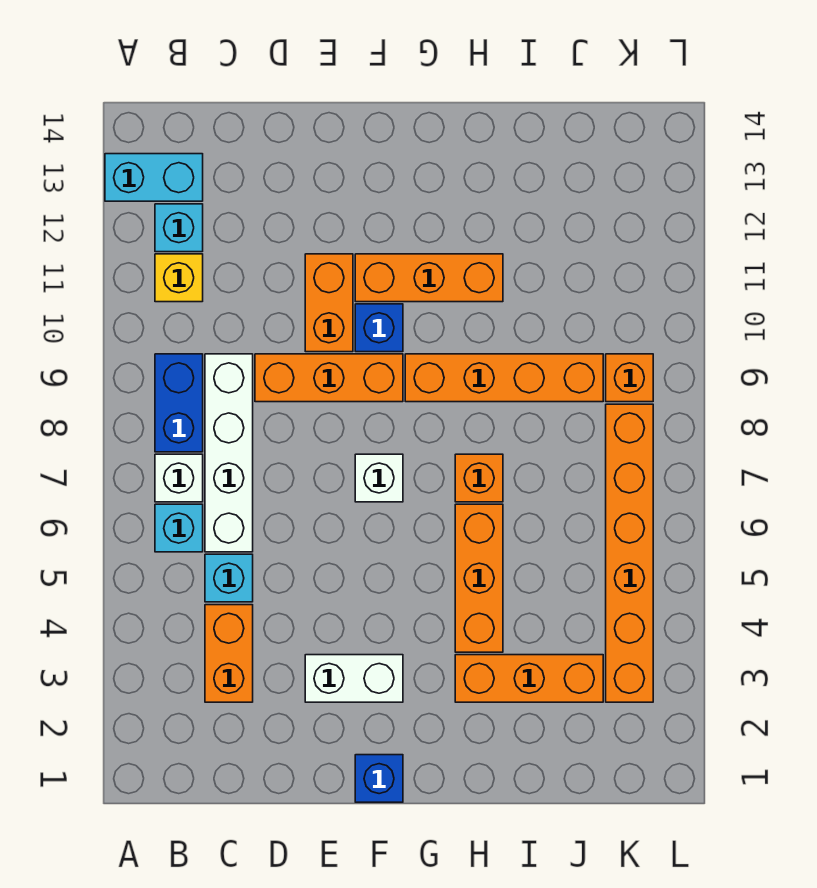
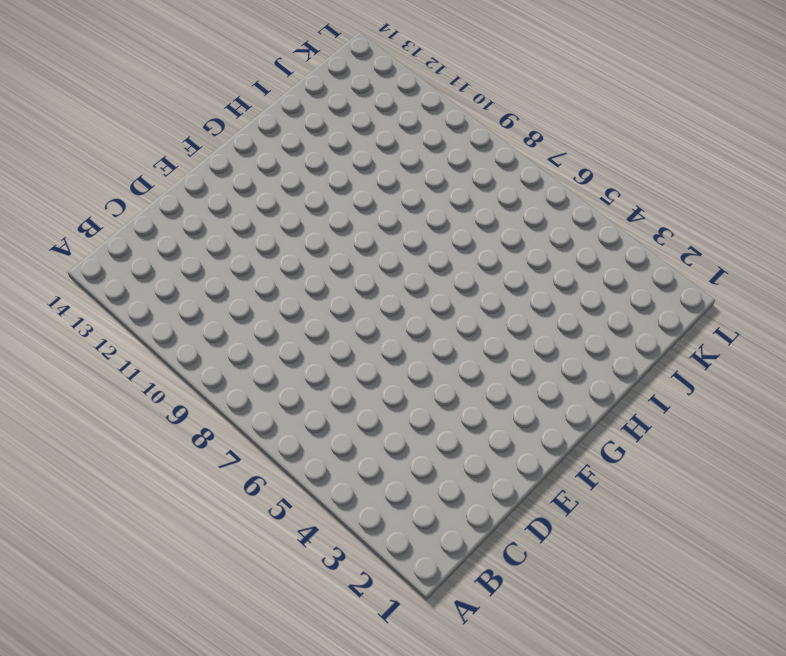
none -> cyan brick A13:B13 level 1
none -> cyan brick B6 level 1
none -> white brick B7 level 1

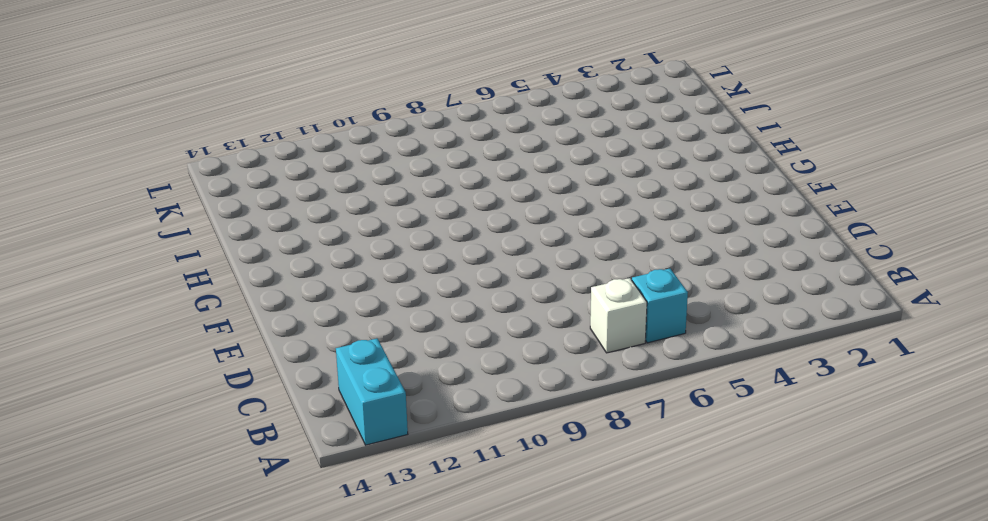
none -> blue brick B8:B9 level 1
none -> yellow brick B11 level 1
none -> cyan brick B12 level 1

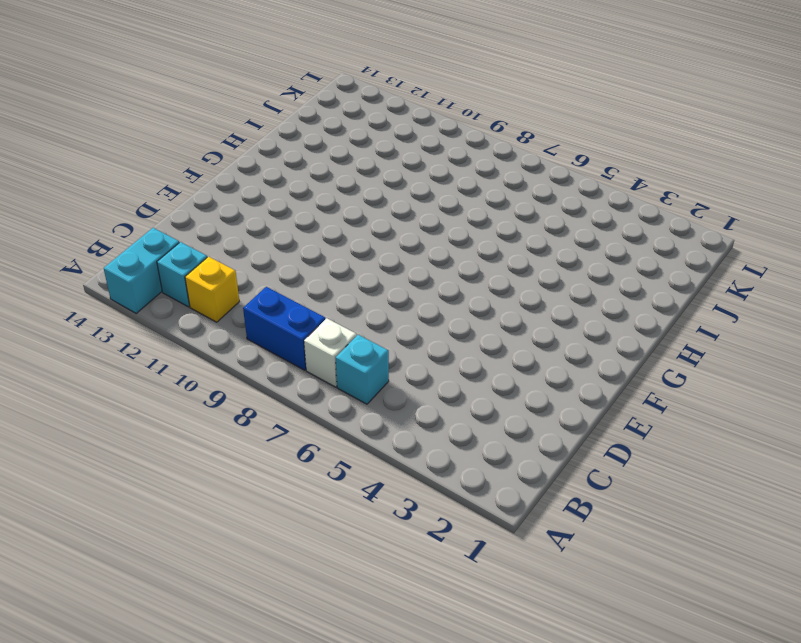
none -> orange brick C3:C4 level 1
none -> cyan brick C5 level 1
none -> white brick C6:C9 level 1

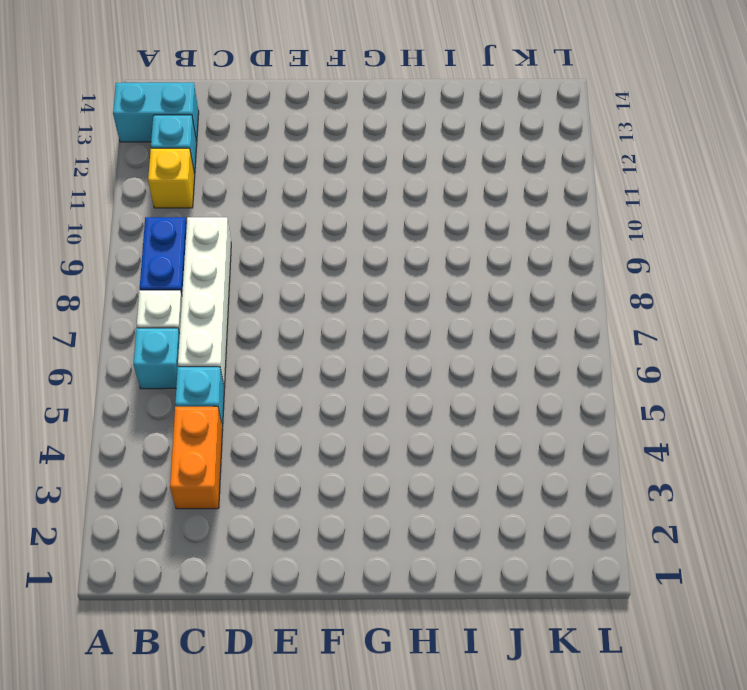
none -> orange brick D9:F9 level 1
none -> white brick E3:F3 level 1
none -> orange brick E10:E11 level 1

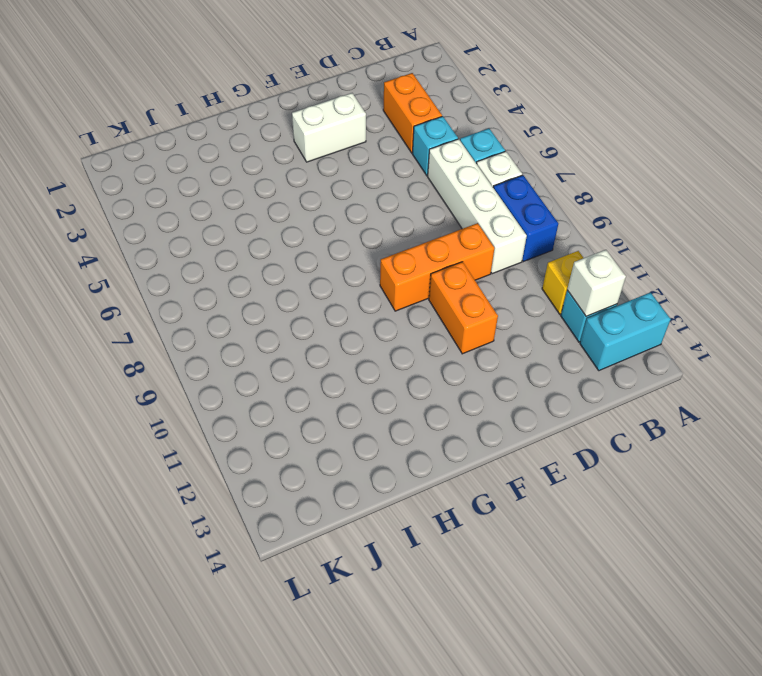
white brick B12 level 2 -> white brick F7 level 1
none -> blue brick F1 level 1
none -> blue brick F10 level 1
none -> orange brick F11:H11 level 1

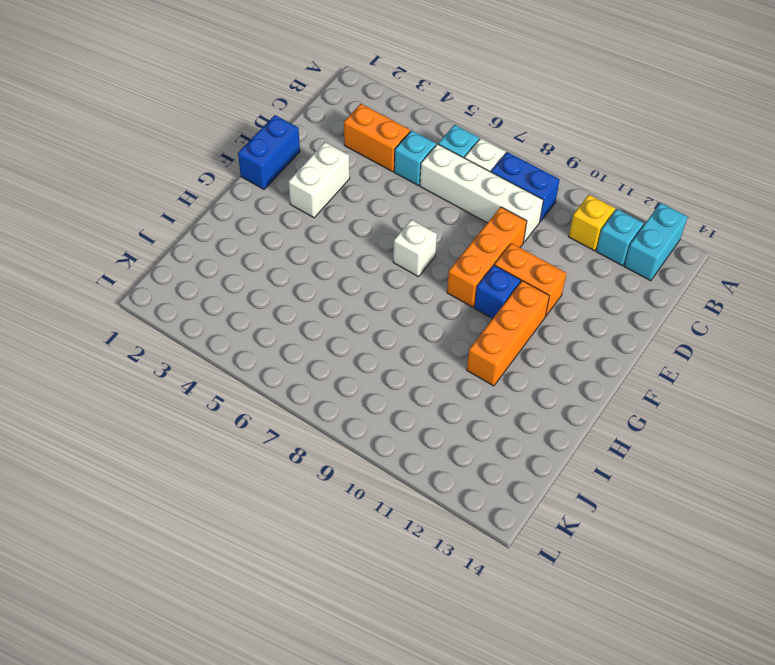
blue brick E1:F1 level 1 -> blue brick F1 level 1
none -> orange brick G9:J9 level 1
none -> orange brick H3:J3 level 1
none -> orange brick H4:H6 level 1

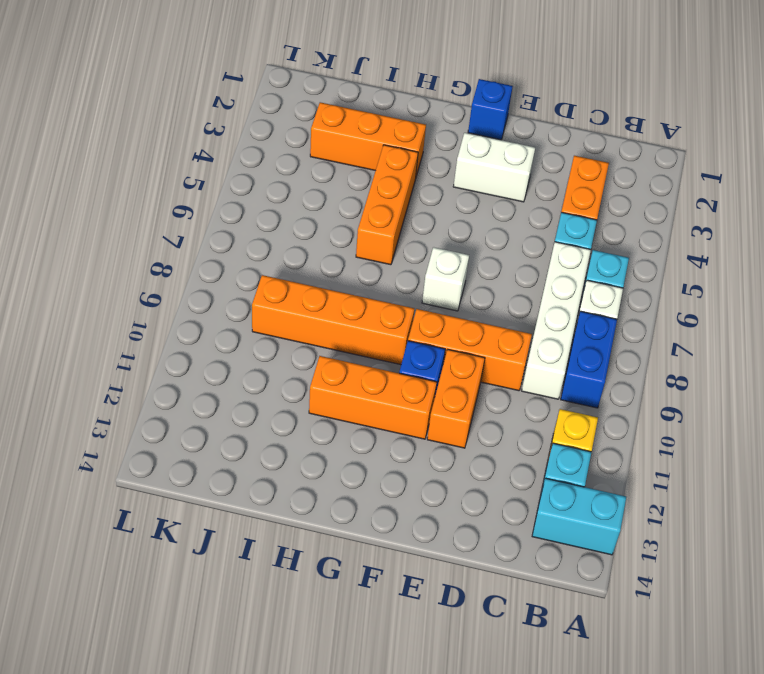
none -> orange brick H7 level 1
none -> orange brick K3:K8 level 1
none -> orange brick K9 level 1

